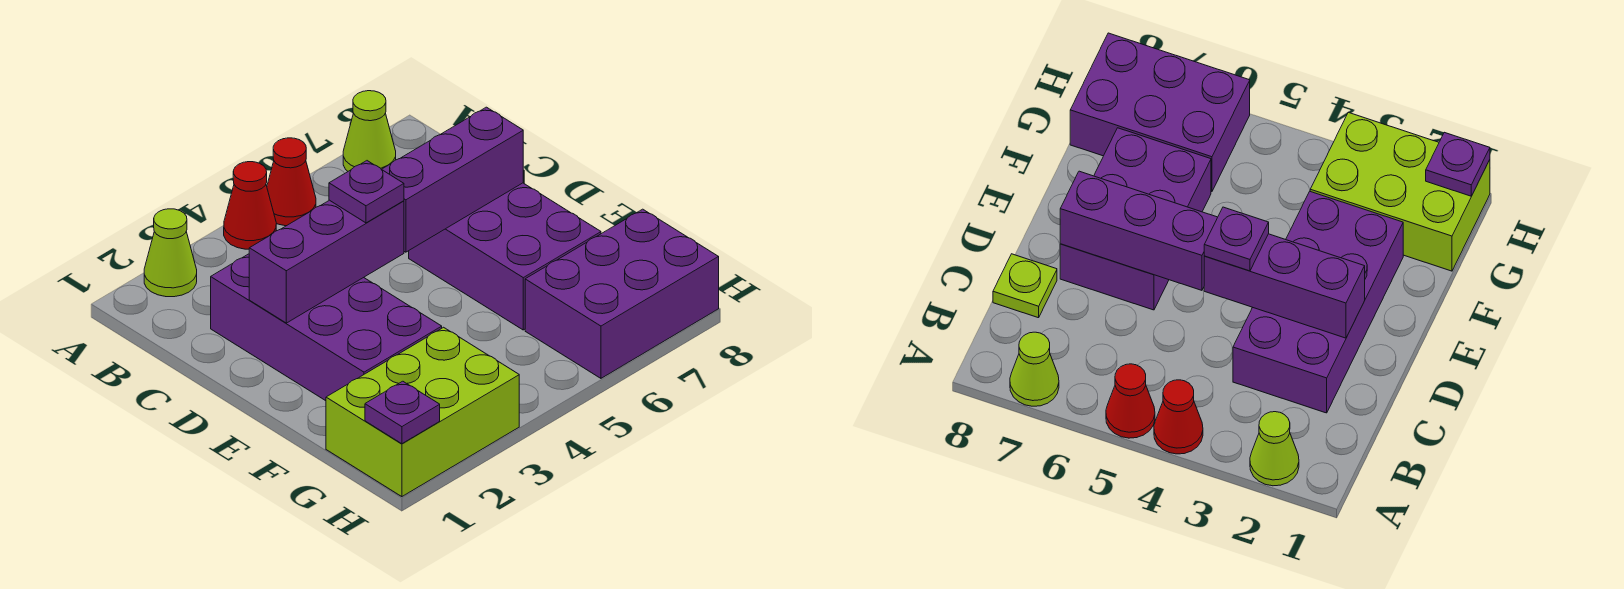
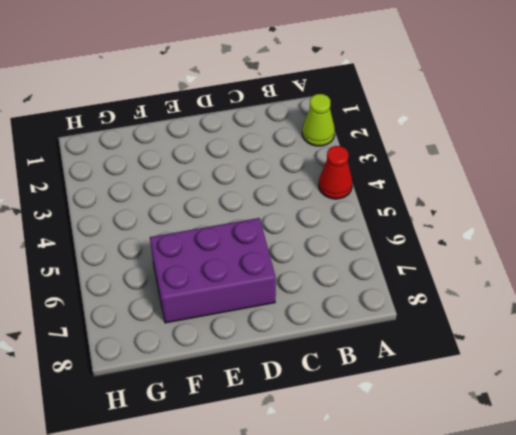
none -> red cone A5 level 1
none -> lime cone A7 level 1
none -> purple brick C2:F3 level 1

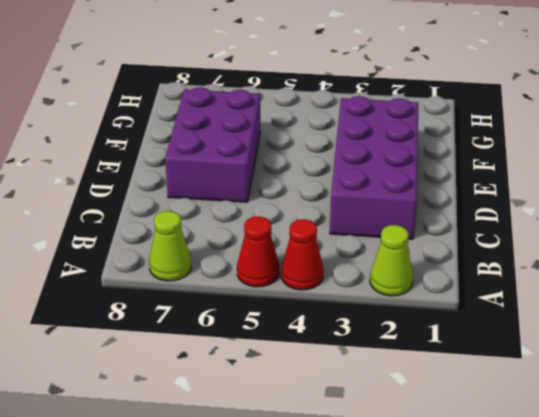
none -> lime plate C8 level 1
none -> lime brick G1:H3 level 1
none -> purple brick G6:H8 level 1

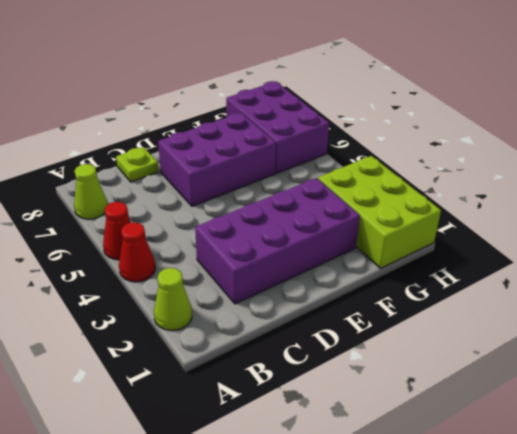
none -> purple brick D2:D4 level 2
none -> purple brick D5:D7 level 2
none -> purple plate H1 level 2

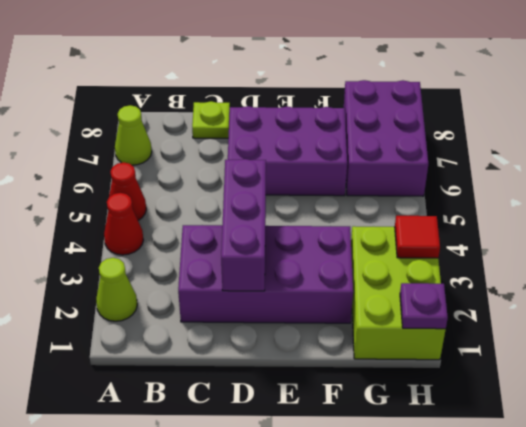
red tile H3 level 2 -> none
none -> purple brick D5:D7 level 2
none -> purple plate D4 level 3

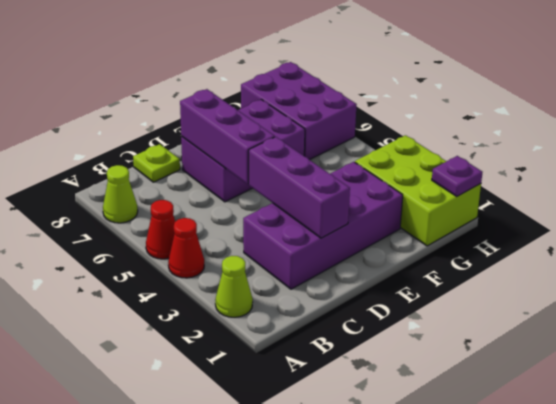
none -> purple plate D4 level 3

